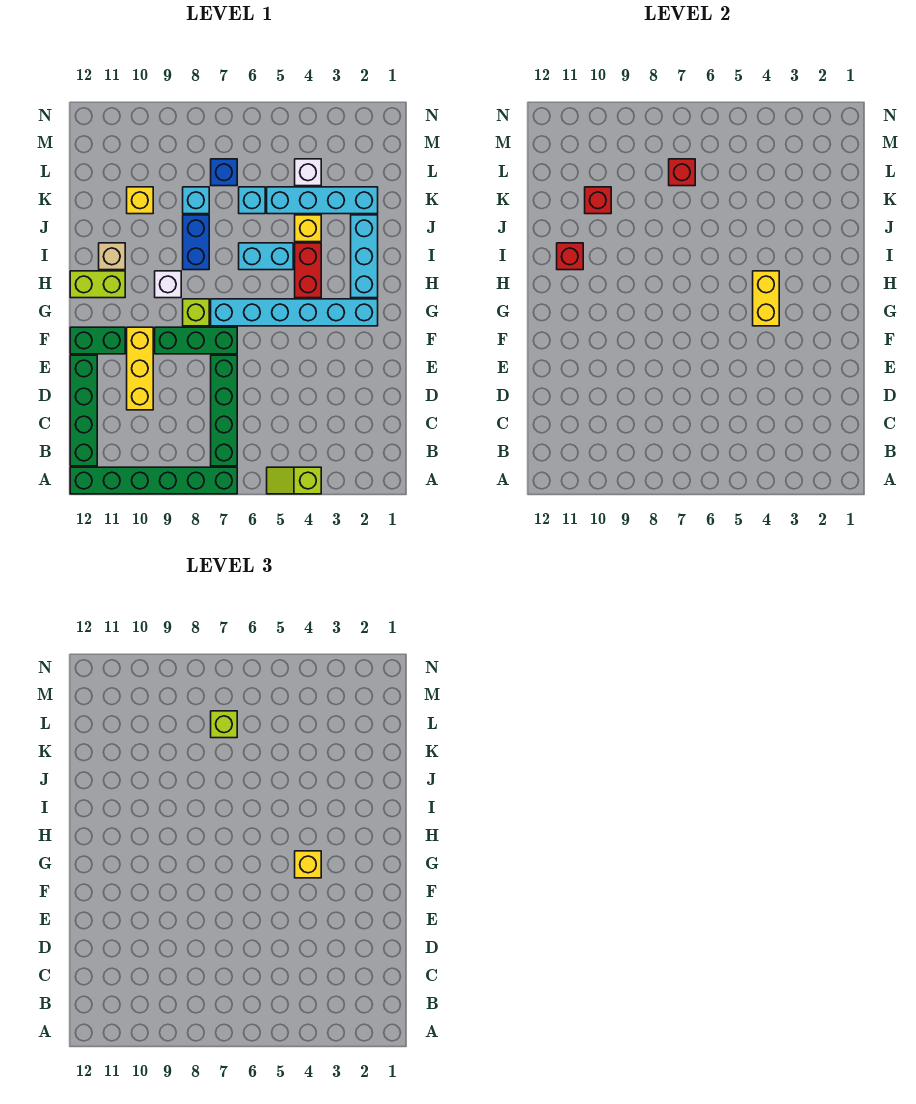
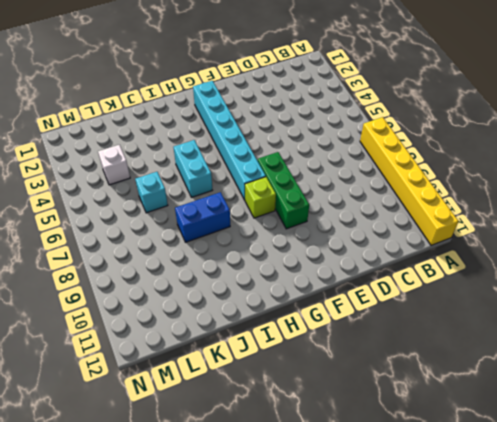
yellow brick A7:A12 level 1 -> green brick A7:A12 level 1
none -> lime slope A4:A5 level 1 top 4
none -> green brick B7:E7 level 1
none -> green brick B12:E12 level 1

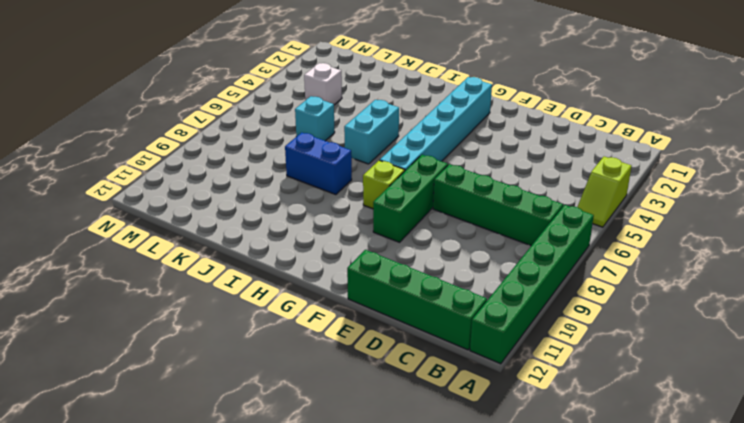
none -> yellow brick D10:F10 level 1
none -> green brick F11:F12 level 1
none -> cyan brick H2:J2 level 1

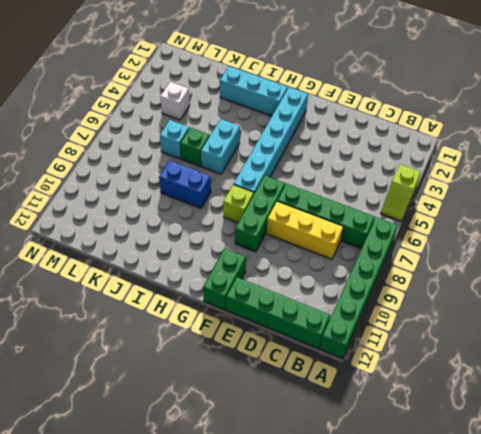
yellow brick C8:E8 level 1 -> yellow brick D10:F10 level 1
green brick J6 level 1 -> none
none -> red brick H4:I4 level 1
none -> white brick H9 level 1
none -> lime brick H11:H12 level 1

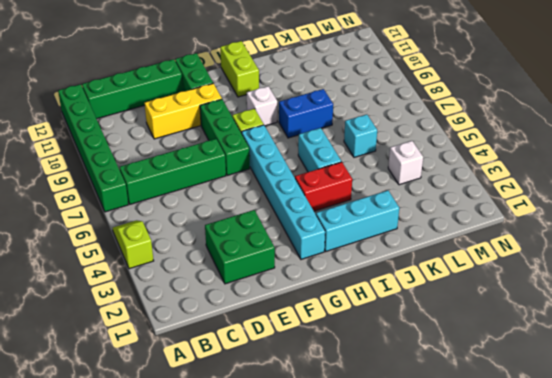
green brick D2:E3 level 1 -> none
none -> tan brick I11 level 1
none -> yellow brick J4 level 1
none -> cyan brick K2:K5 level 1

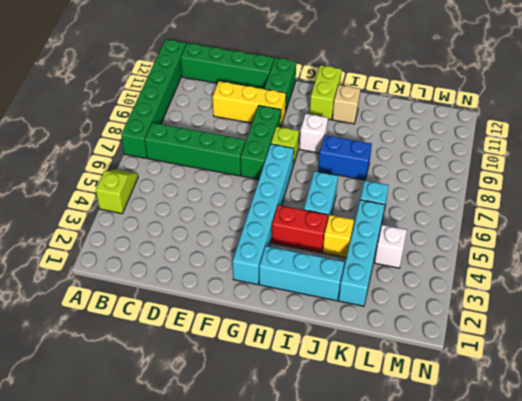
none -> cyan brick K8 level 1
none -> yellow brick K10 level 1
none -> blue brick L7 level 1

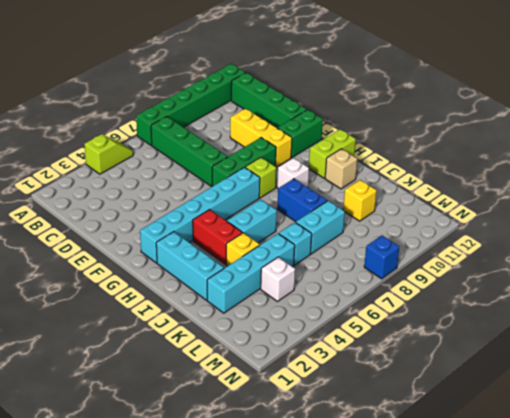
cyan brick K7:K8 level 1 -> cyan brick K8 level 1
blue brick N8 level 1 -> blue brick L7 level 1
none -> yellow brick G4:H4 level 2
none -> red brick I11 level 2
none -> red brick K10 level 2

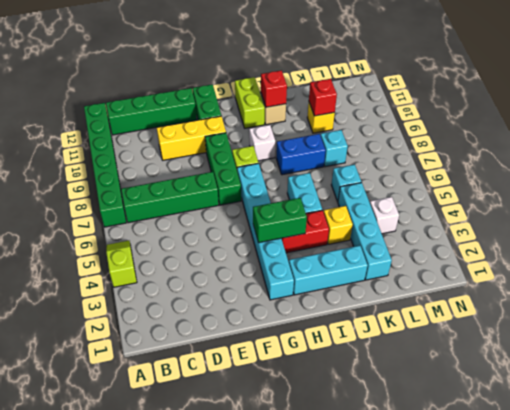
green brick G4:H4 level 2 -> yellow brick G4:H4 level 2
none -> blue brick L7 level 1
none -> red brick L7 level 2
none -> yellow brick G4 level 3

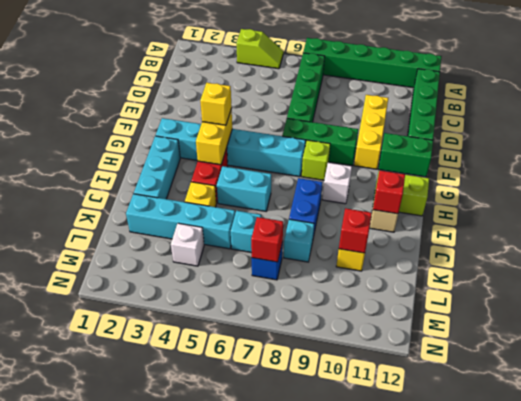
none -> lime brick L7 level 3

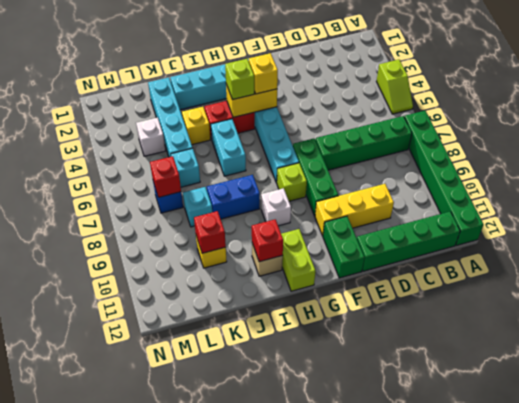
lime brick H4 level 3 -> lime brick L7 level 3

